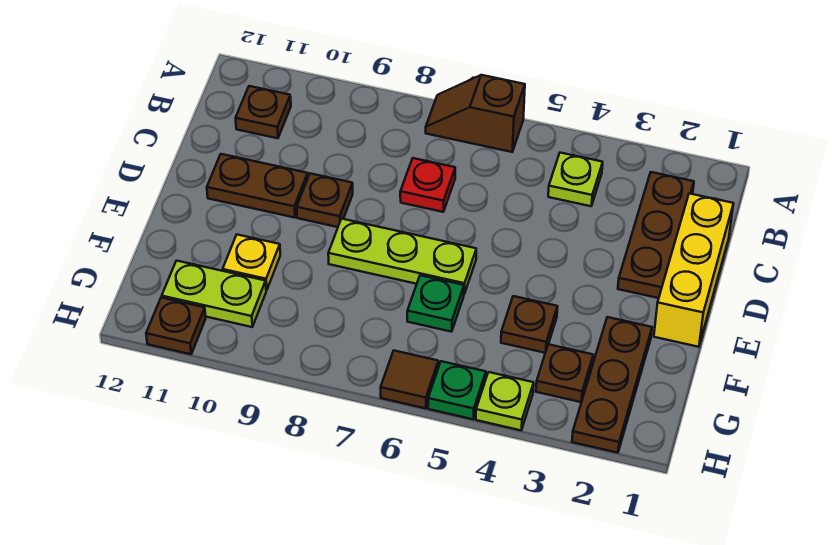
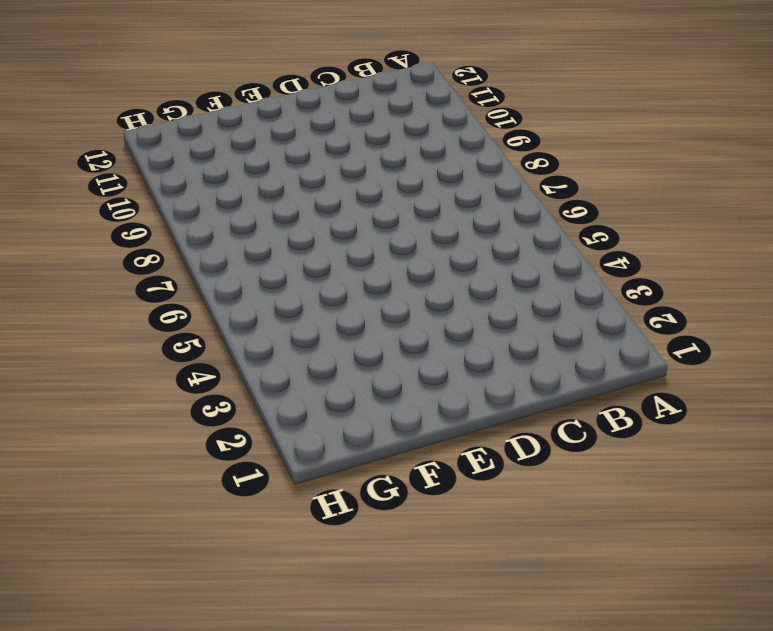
none -> brown slope A6:A7 level 1 top 6
none -> brown plate B2:D2 level 1
none -> lime plate B4 level 1

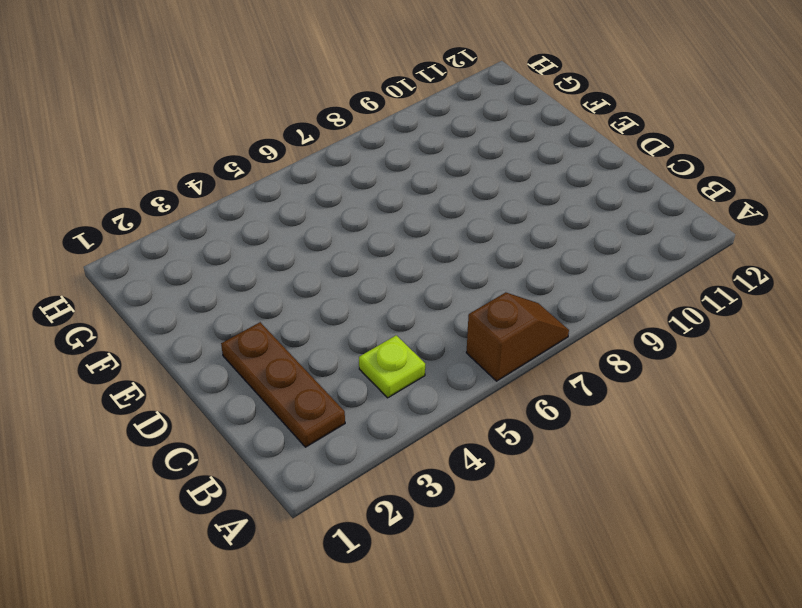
none -> brown plate B11 level 1
none -> yellow brick C1:E1 level 1
none -> red plate C7 level 1

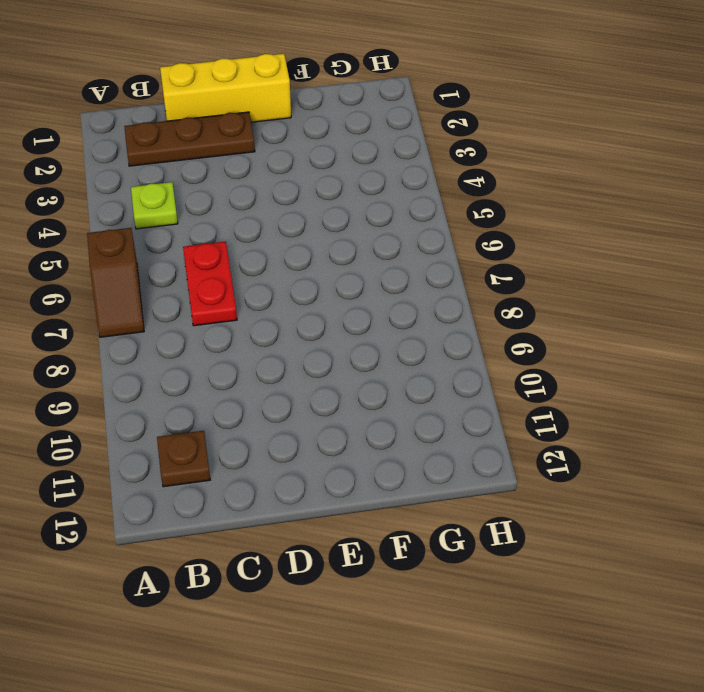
red plate C6:C7 level 1 -> red plate C7 level 1
none -> brown plate D9 level 1
none -> brown plate D10:D11 level 1
none -> lime plate E6:E8 level 1

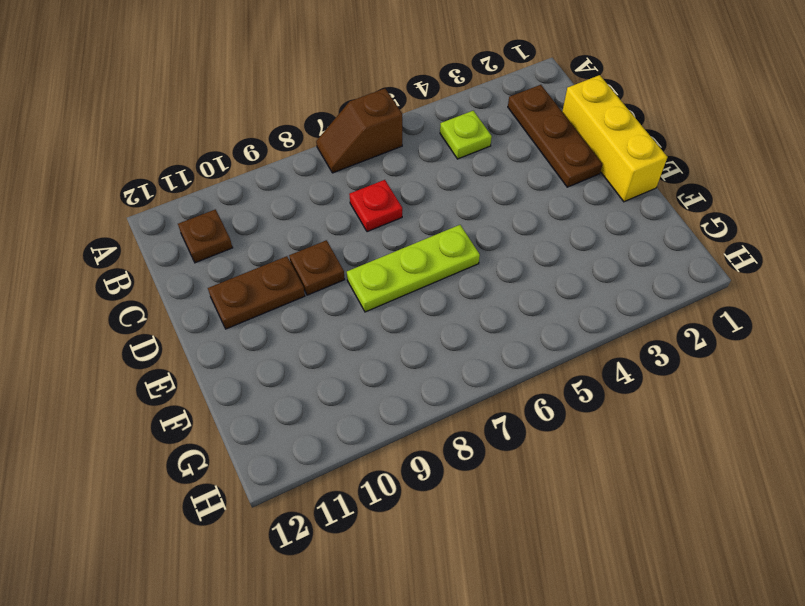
none -> brown plate F2:H2 level 1
none -> brown plate F4 level 1
none -> green plate F6 level 1

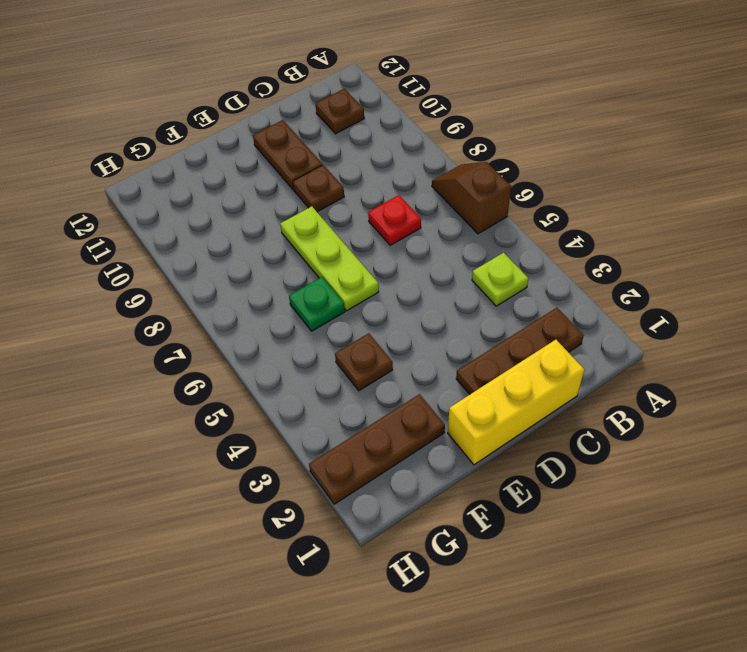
none -> yellow plate F10 level 1
none -> brown plate G3 level 1
none -> lime plate G10:G11 level 1

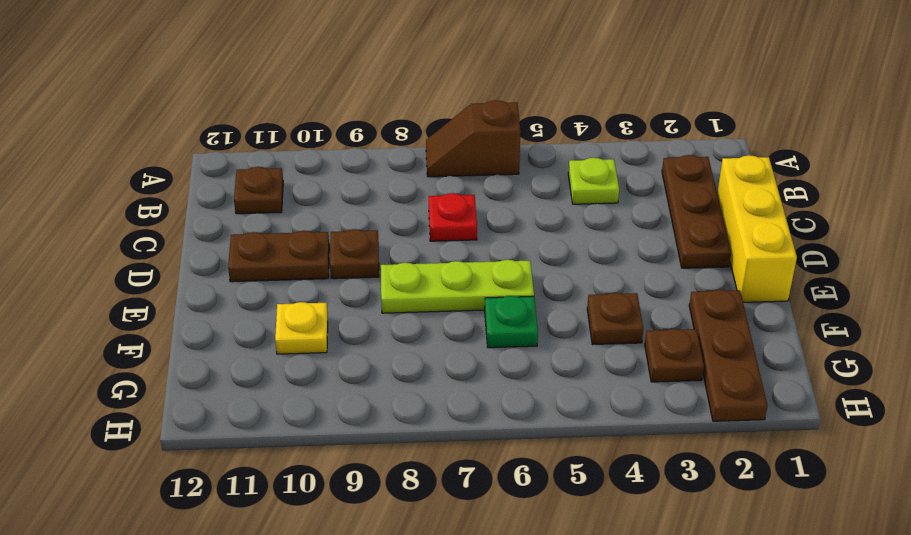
none -> lime plate G10:G11 level 1
none -> lime plate H4 level 1
none -> green plate H5 level 1

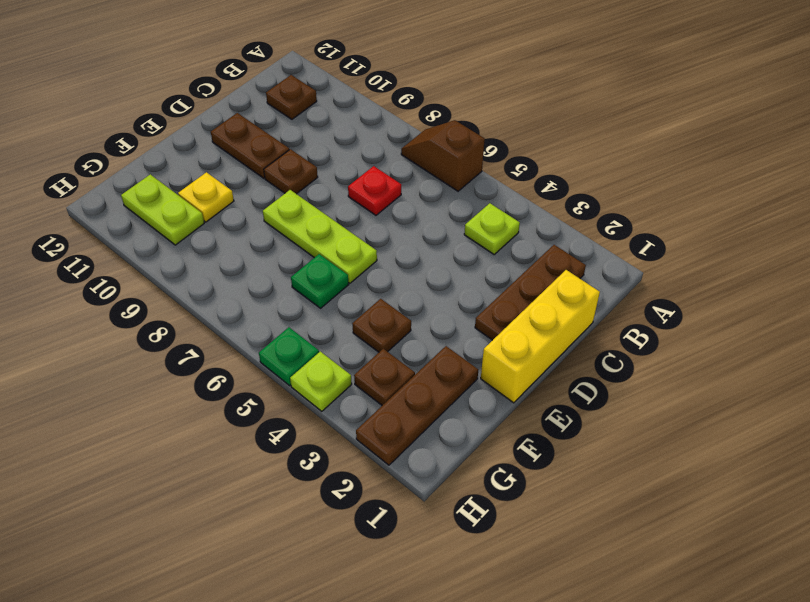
none -> brown tile H6 level 1
none -> brown plate H11 level 1

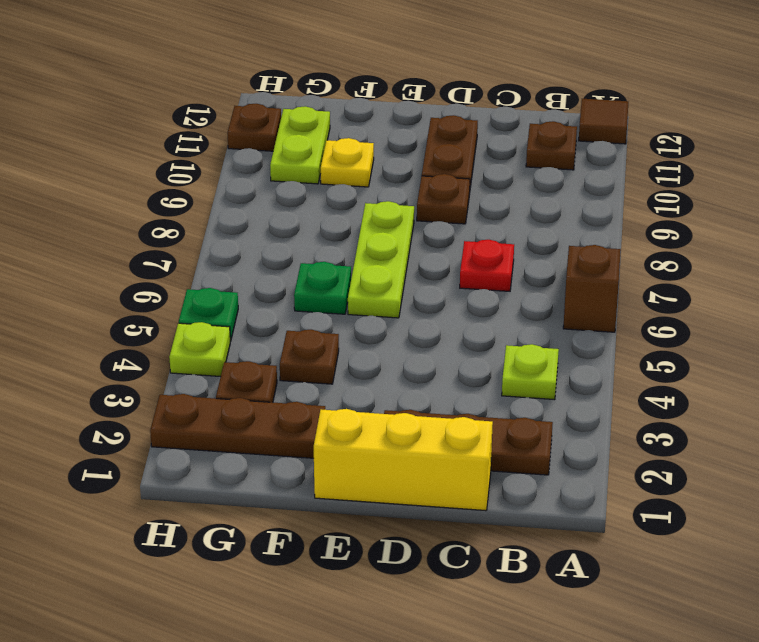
brown tile A12 level 1 -> brown tile H6 level 1

